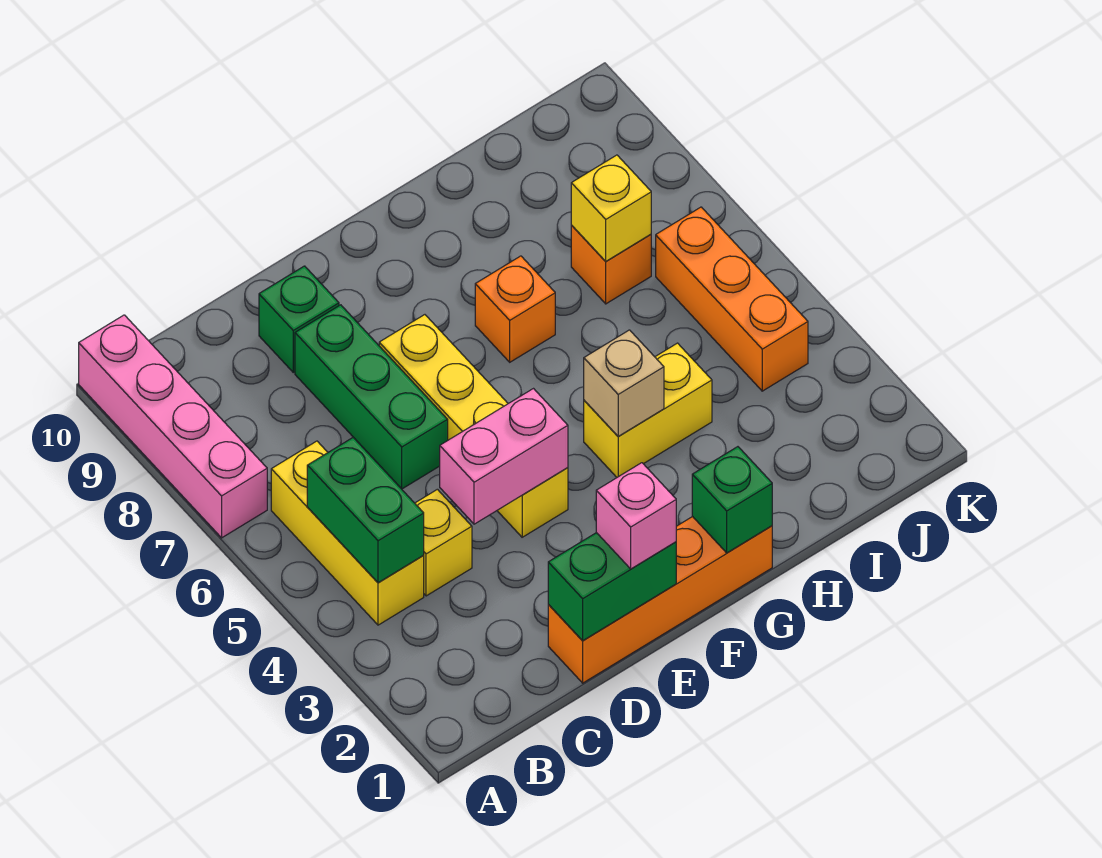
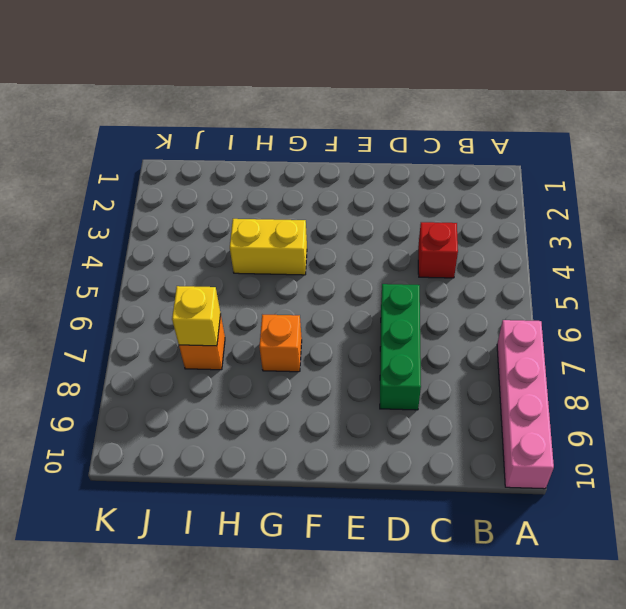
red brick C4 level 1 -> yellow brick C4 level 1
none -> yellow brick B4:B6 level 1
none -> orange brick D1:G1 level 1
none -> green brick D9 level 1

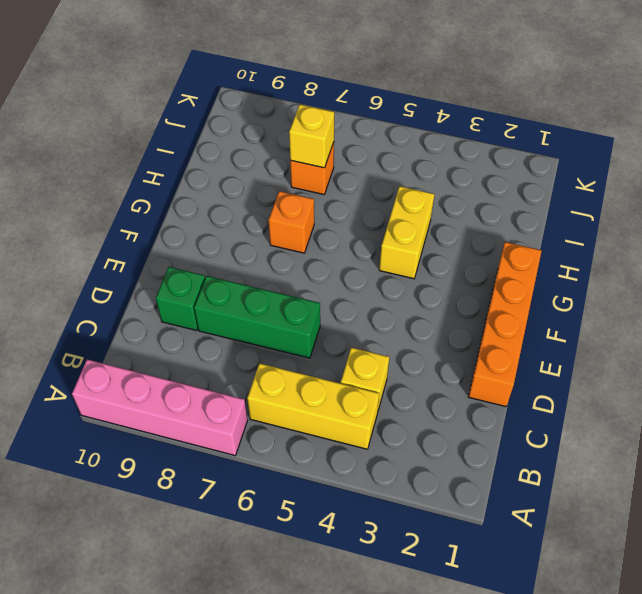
none -> yellow brick E4:E7 level 1
none -> orange brick J4:J6 level 1
none -> green brick B4:B5 level 2

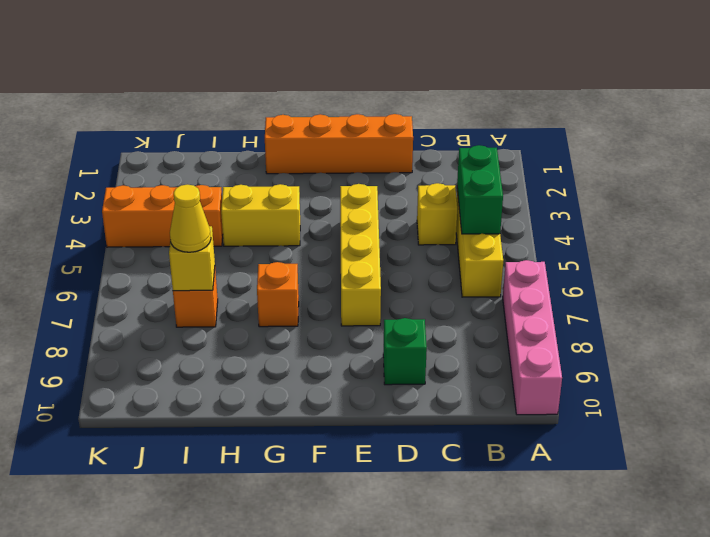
orange brick I4:K4 level 1 -> orange brick J4:J6 level 1
yellow cone I7 level 3 -> none
none -> green brick D6:D8 level 1
none -> green brick D1:E1 level 2
none -> pink brick D4:E4 level 2

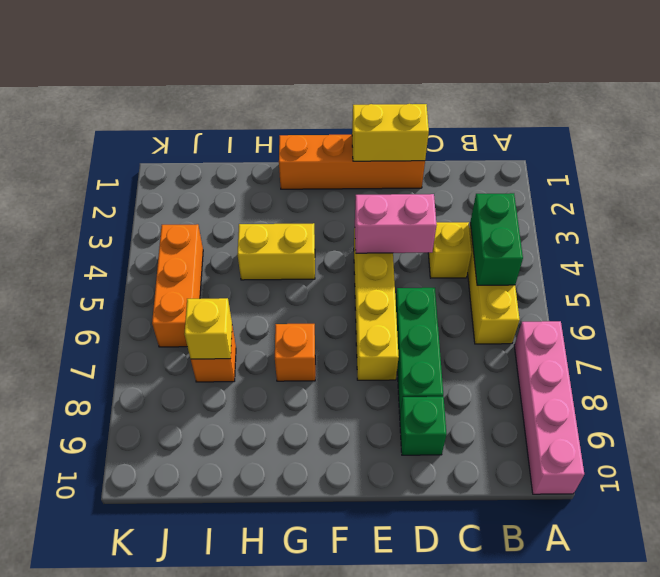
yellow brick D1:E1 level 2 -> green brick D1:E1 level 2
none -> green brick G1 level 2
none -> tan brick G4 level 2
none -> pink brick E1 level 3

